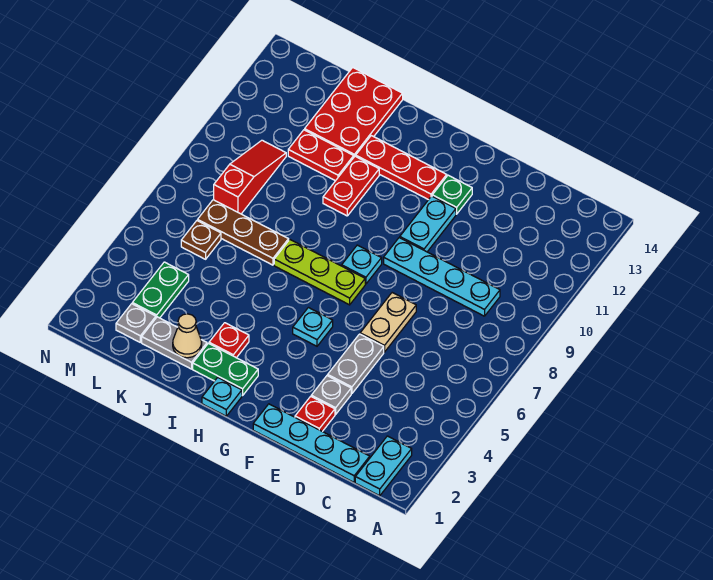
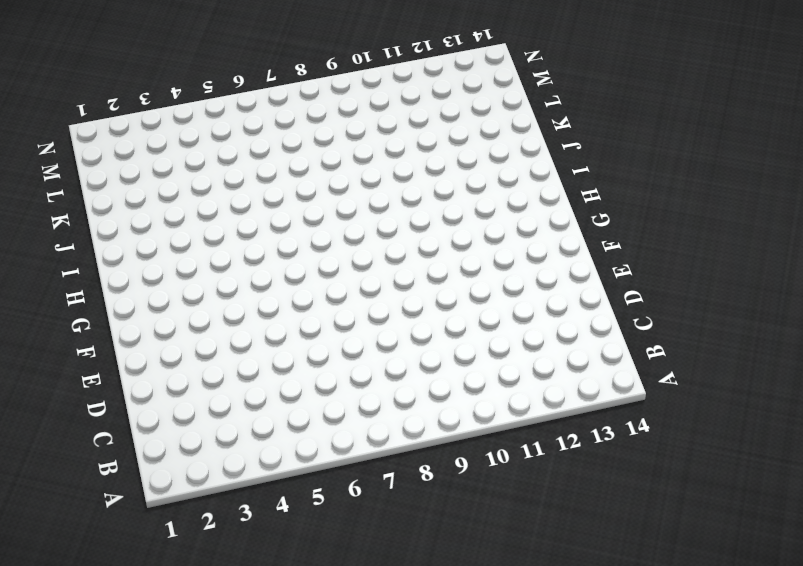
none -> cyan plate B1:B2 level 1
none -> cyan plate C1:F1 level 1
none -> cyan plate C9:F9 level 1

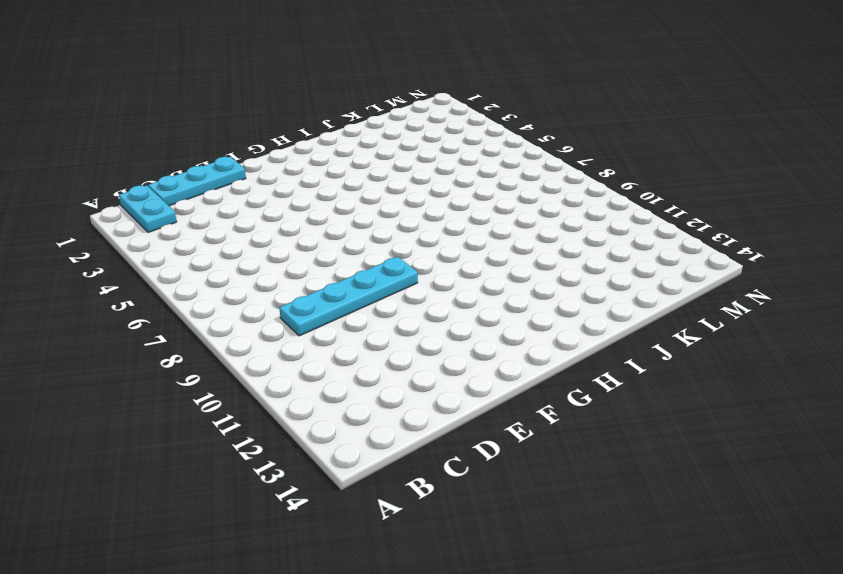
cyan plate C1:E1 level 1 -> cyan plate C1:F1 level 1
none -> red plate E2 level 1
none -> grey plate E3 level 1
none -> grey plate E4:E5 level 1

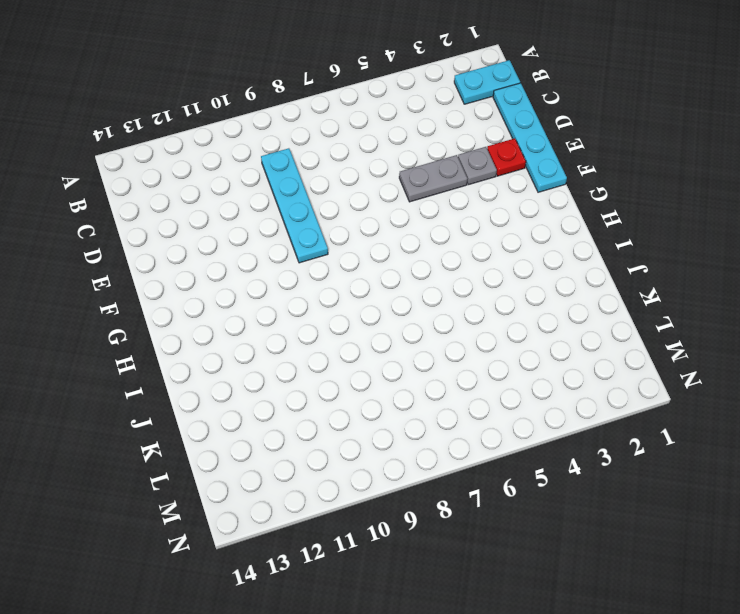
none -> tan plate E6:E7 level 1
none -> cyan plate F10:F11 level 1
none -> green plate F12 level 1

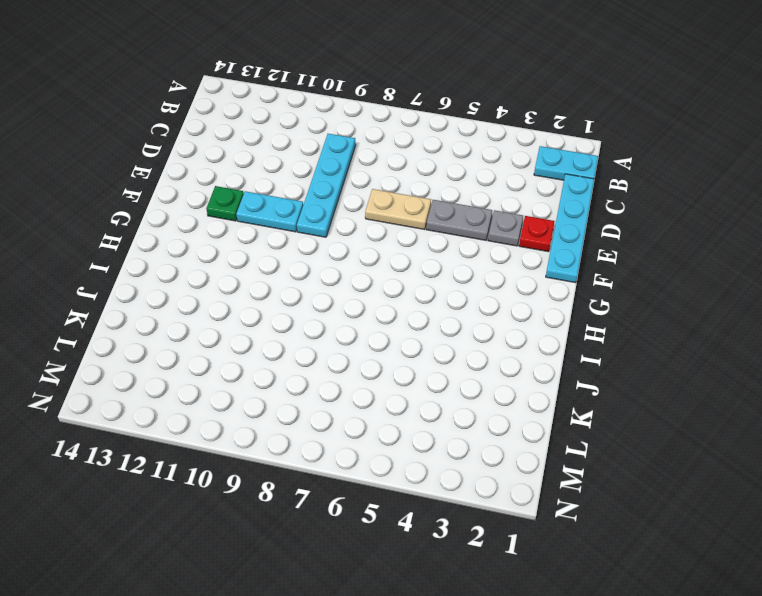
none -> cyan plate G5 level 1
none -> lime plate G7:I7 level 1
none -> cyan plate G8 level 1

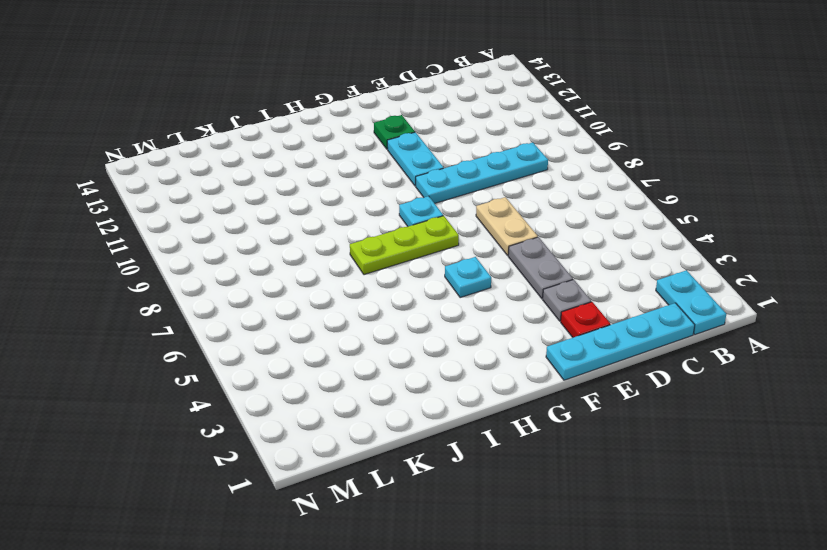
none -> red plate G12:I12 level 1
none -> cyan plate H1 level 1
none -> green plate H2:I2 level 1

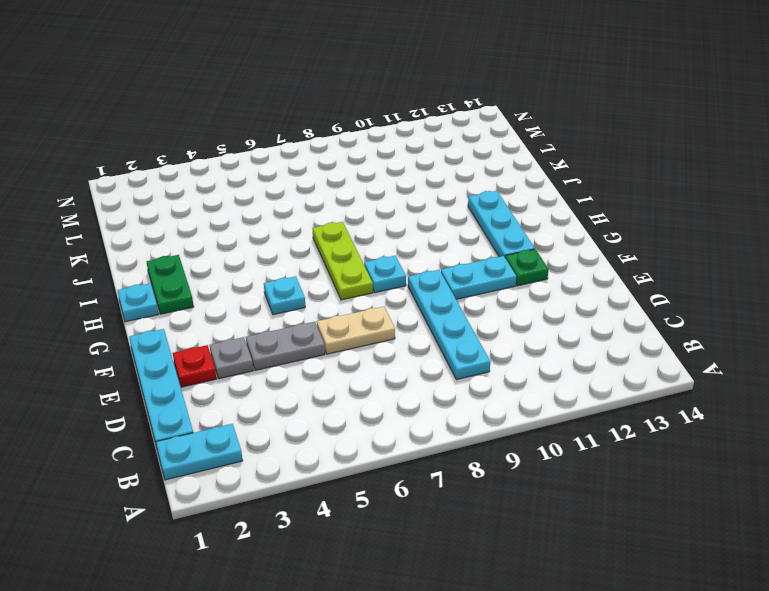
cyan plate G12:I12 level 1 -> red plate G12:I12 level 1
none -> red plate I3 level 1
none -> red plate I10:I11 level 1
none -> grey plate J2:K2 level 1

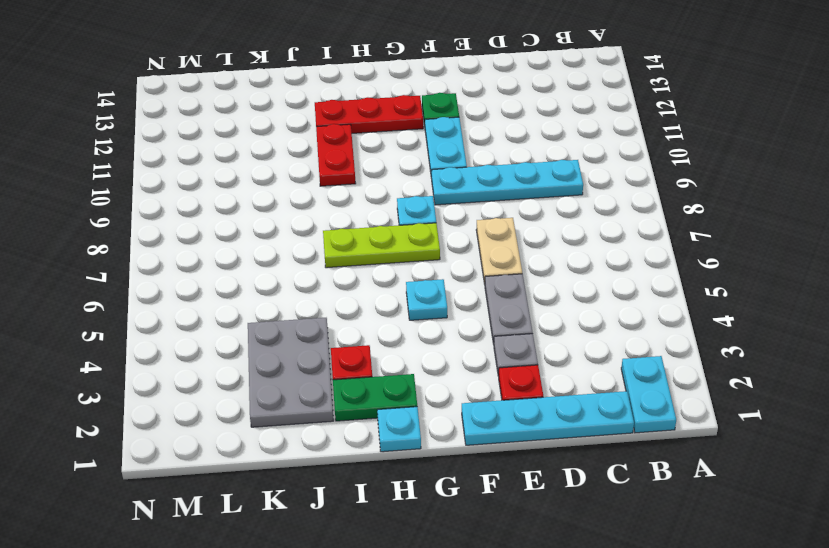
grey plate J2:K4 level 1 -> grey plate J2:K2 level 1
none -> brown plate J7:L7 level 1
none -> red plate J11:K11 level 1
none -> red plate J12:K14 level 1

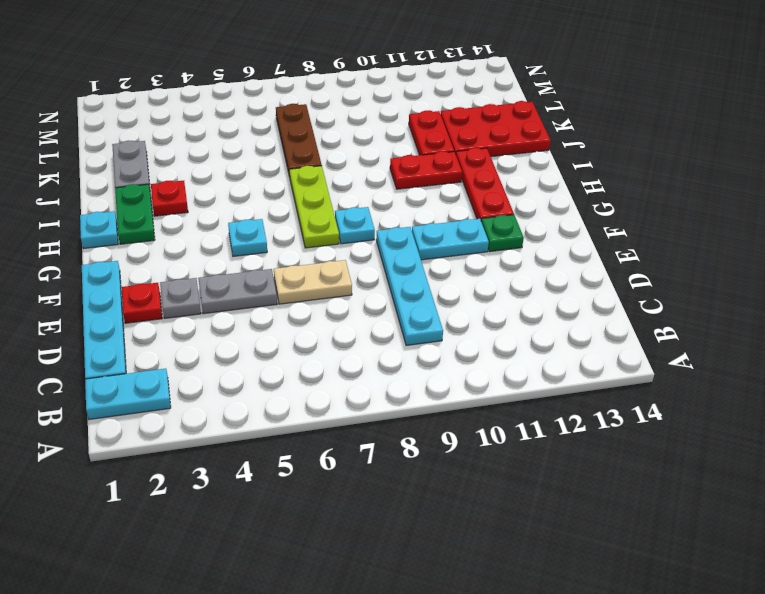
none -> grey plate L2 level 1
none -> green plate L3:L4 level 1
none -> brown plate L6 level 1

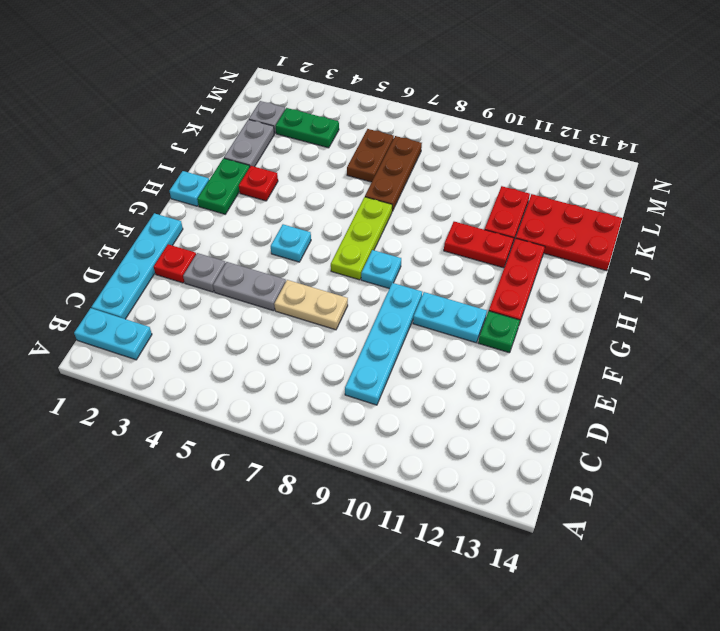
brown plate K6:L6 level 1 -> brown plate L6 level 1
none -> red slope L8:L10 level 1 top 8
none -> tan cone J2 level 2

